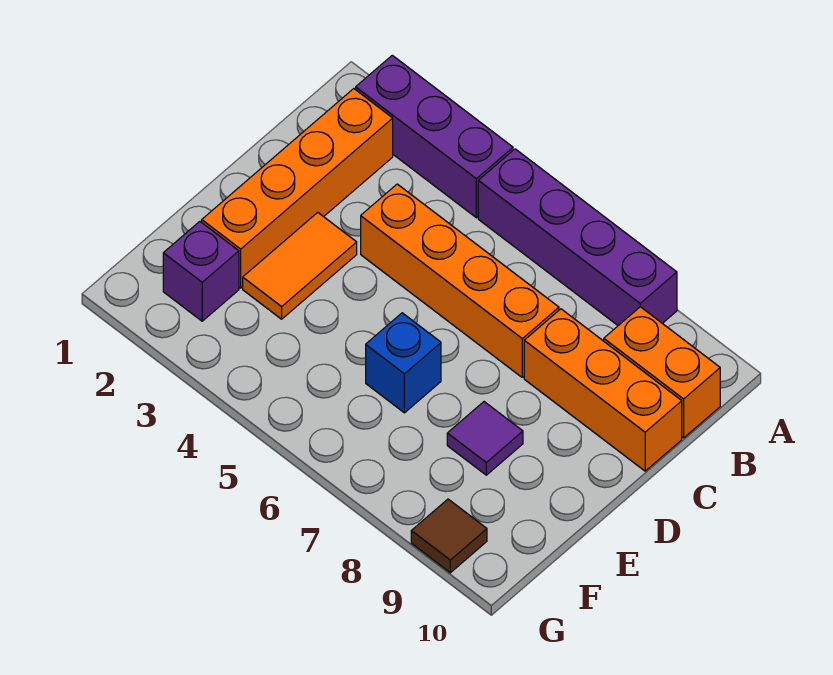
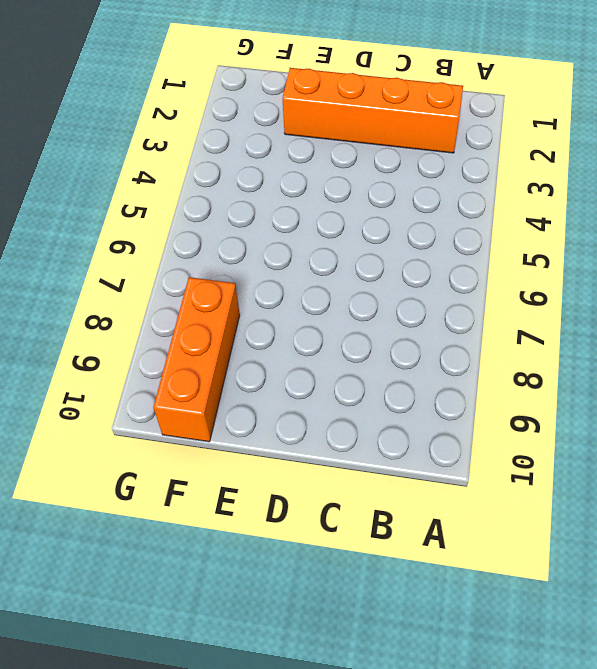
orange brick F8:F10 level 1 -> orange brick C8:C10 level 1
none -> purple brick A2:A4 level 1
none -> purple brick A5:A8 level 1

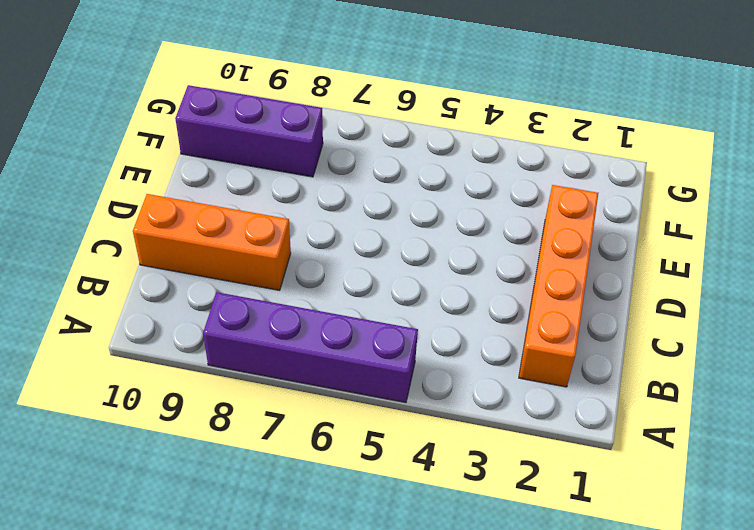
purple brick F8:F10 level 1 -> purple brick A2:A4 level 1
none -> orange brick B9:B10 level 1
none -> orange brick C4:C7 level 1

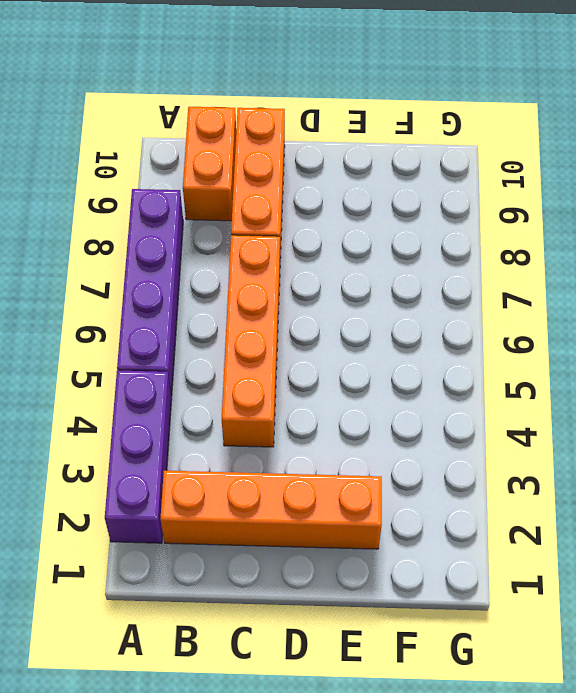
none -> orange tile D3:E3 level 1
none -> blue brick E6 level 1

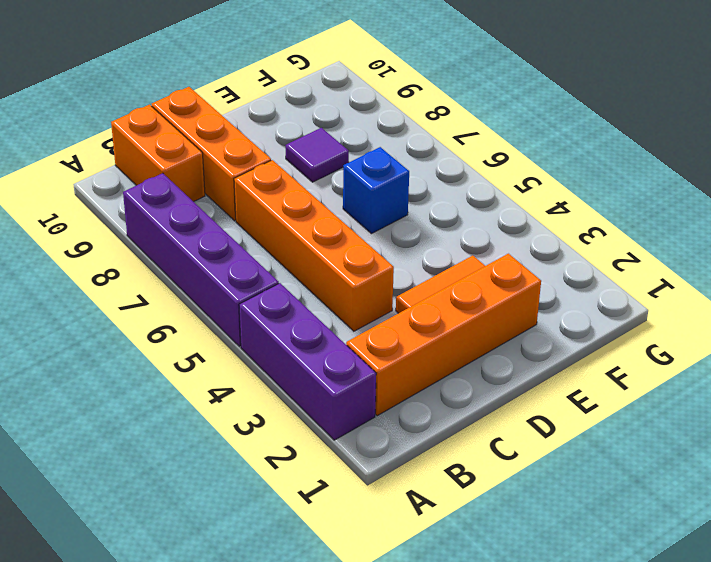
none -> purple brick F2 level 1
none -> brown tile G9 level 1

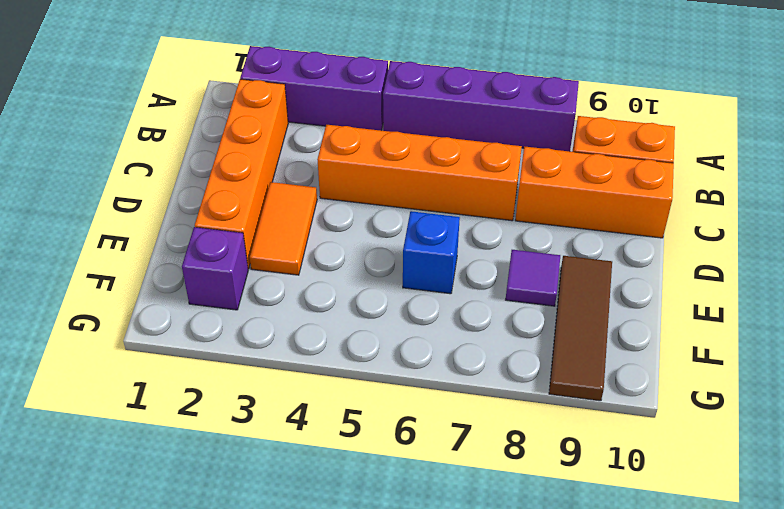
brown tile E9:G9 level 1 -> brown tile G9 level 1

